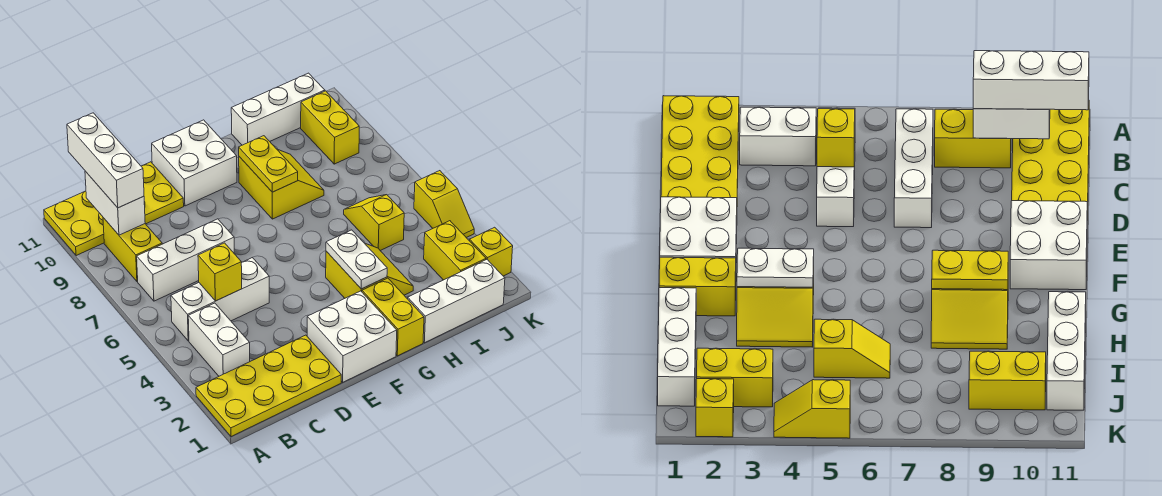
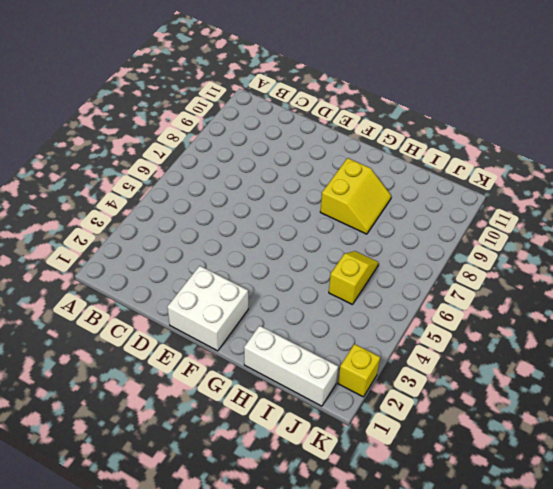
none -> yellow plate A1:D2 level 1
none -> yellow plate A10:D11 level 1
none -> white brick B3:B4 level 1

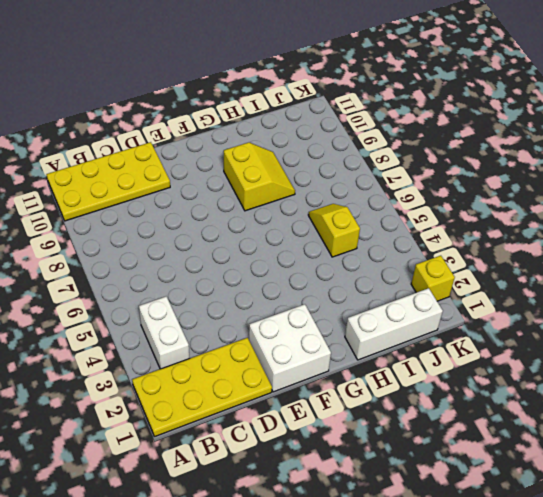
none -> white brick B5:D5 level 1
none -> white brick B7:D7 level 1
none -> yellow brick B8:B9 level 1

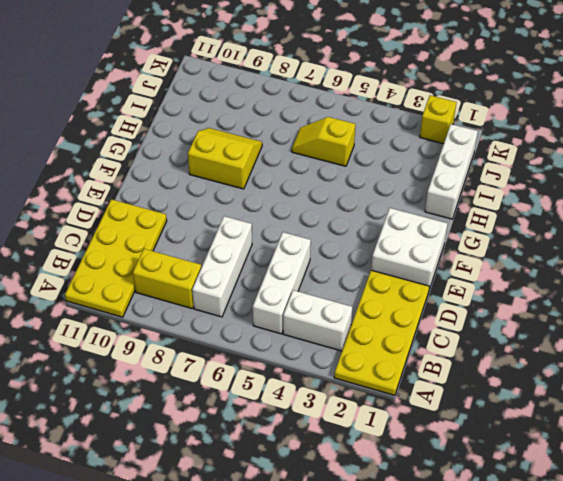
none -> white brick E10:F11 level 1
none -> yellow brick G1:G2 level 1
none -> yellow slope G3:H4 level 1 top G

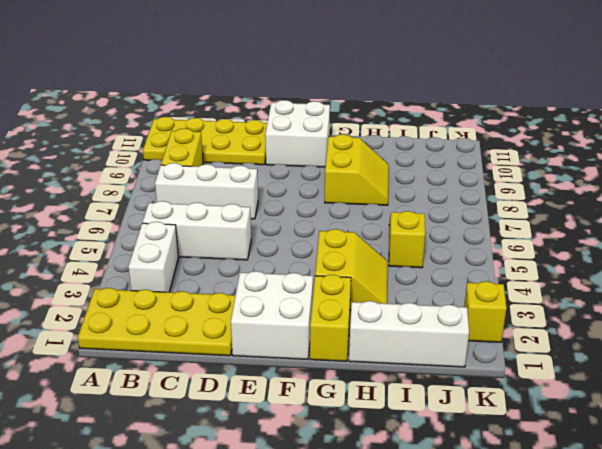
none -> white brick H11:J11 level 1
none -> yellow brick J2:J3 level 1
none -> yellow brick J9:J10 level 1

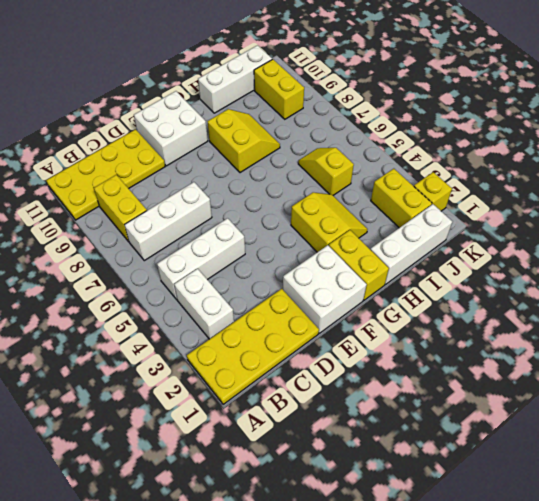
none -> yellow slope K4:K5 level 1 top 5
none -> white brick B9:B10 level 2
none -> yellow brick C5 level 2

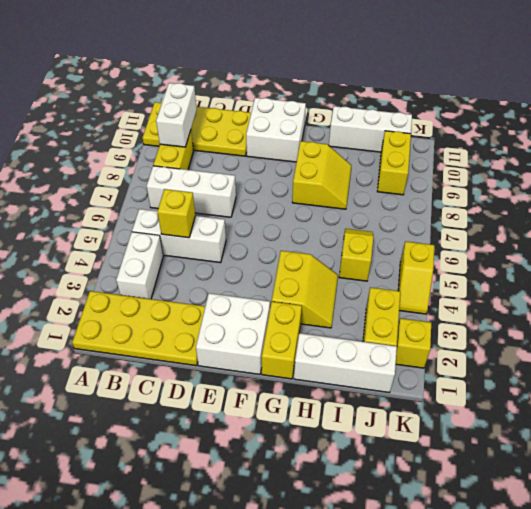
none -> white plate G3:G4 level 2
none -> yellow plate G8:G9 level 2
none -> white brick B9:B11 level 3

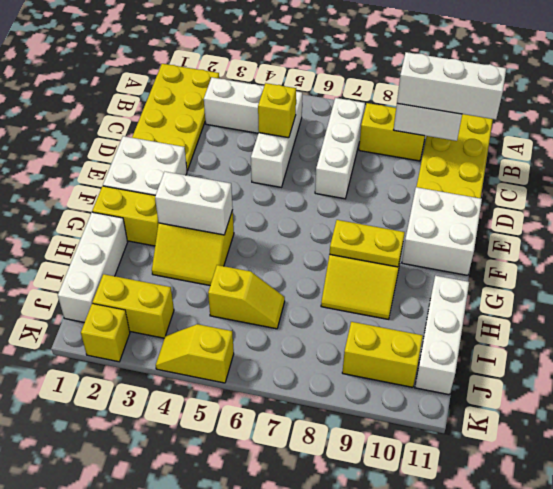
white brick G3:G4 level 2 -> white plate G3:G4 level 2

